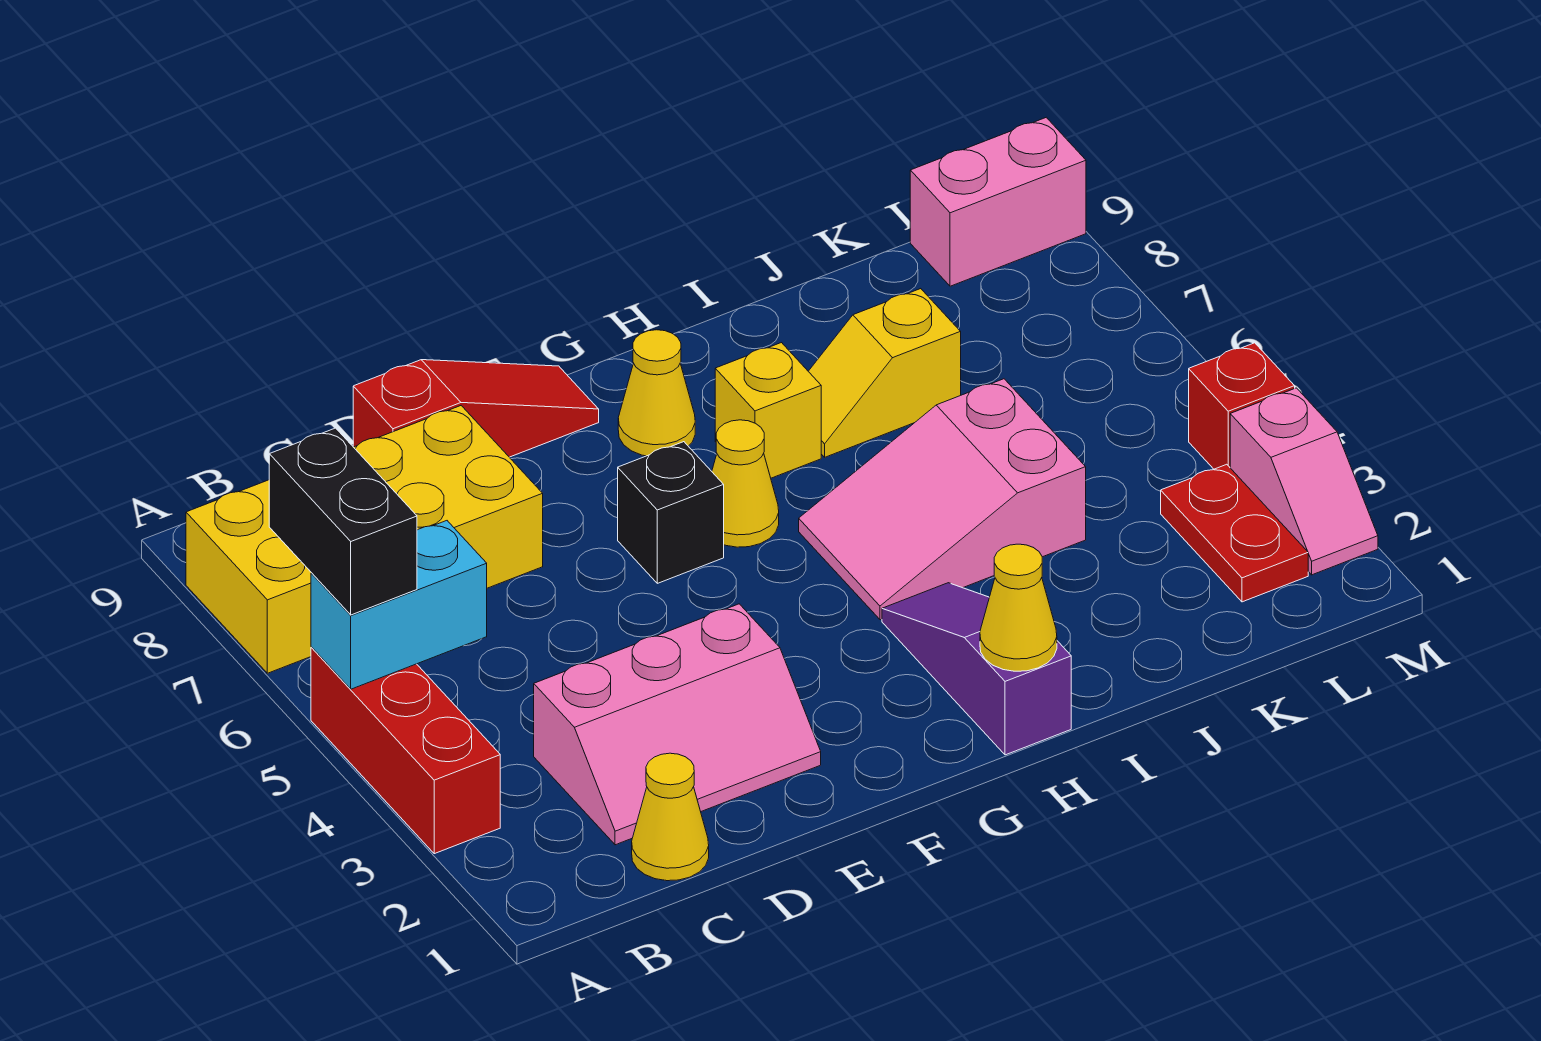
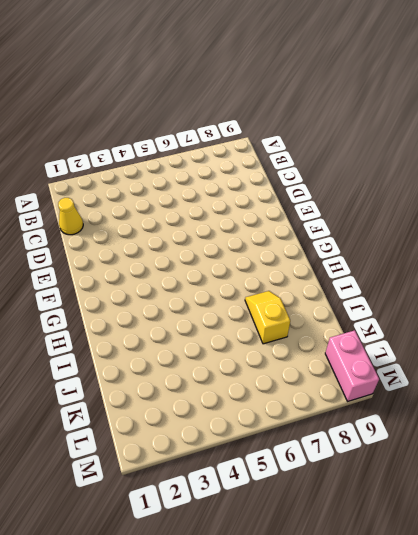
none -> red brick A3:A5 level 1
none -> yellow brick A7:D8 level 1
none -> pink slope C2:E3 level 1 top 3

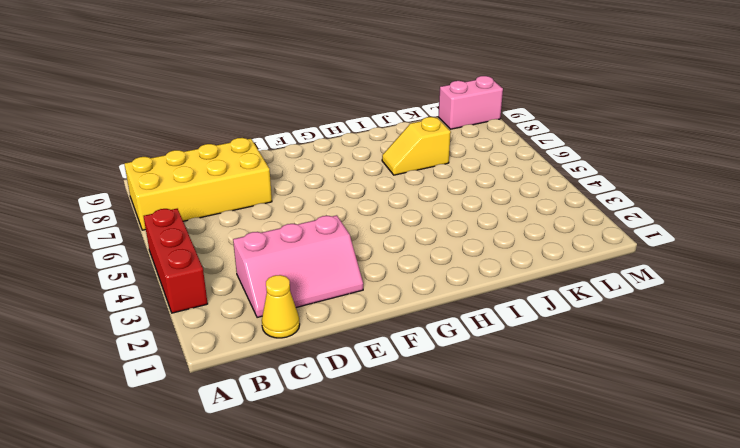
none -> red slope D9:F9 level 1 top D
none -> black brick F6 level 1
none -> yellow cone G6 level 1

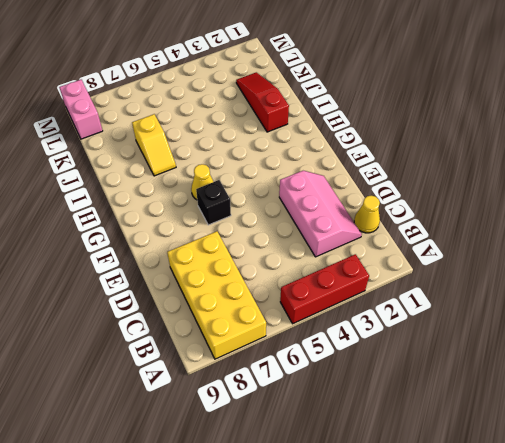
red slope I2:K2 level 1 top I -> red slope D9:F9 level 1 top D
none -> yellow cone G8 level 1
none -> purple slope H1:H3 level 1 top 1
none -> pink slope H4:J5 level 1 top J

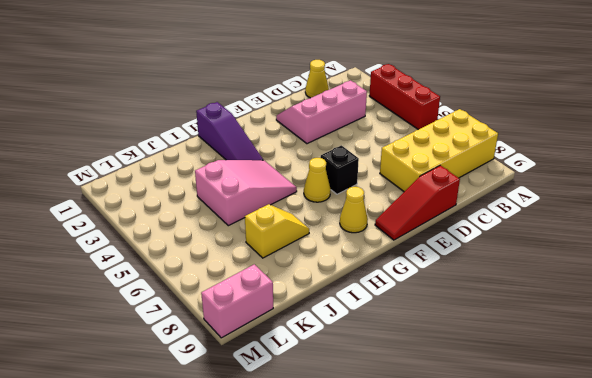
none -> yellow brick H7 level 1
none -> red plate L2:L3 level 1
none -> pink slope M2:M3 level 1 top 3

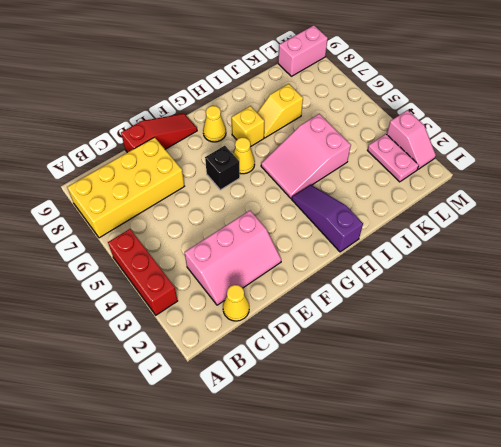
pink plate L2:L3 level 1 -> red plate L2:L3 level 1
none -> red brick M4 level 1
none -> cyan brick A5:B5 level 2
none -> yellow cone H1 level 2

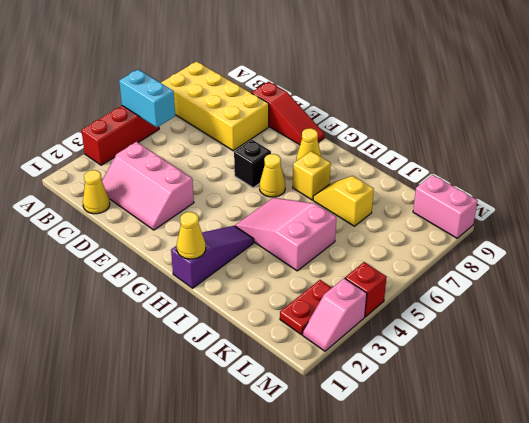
none -> black brick A5:A6 level 3

